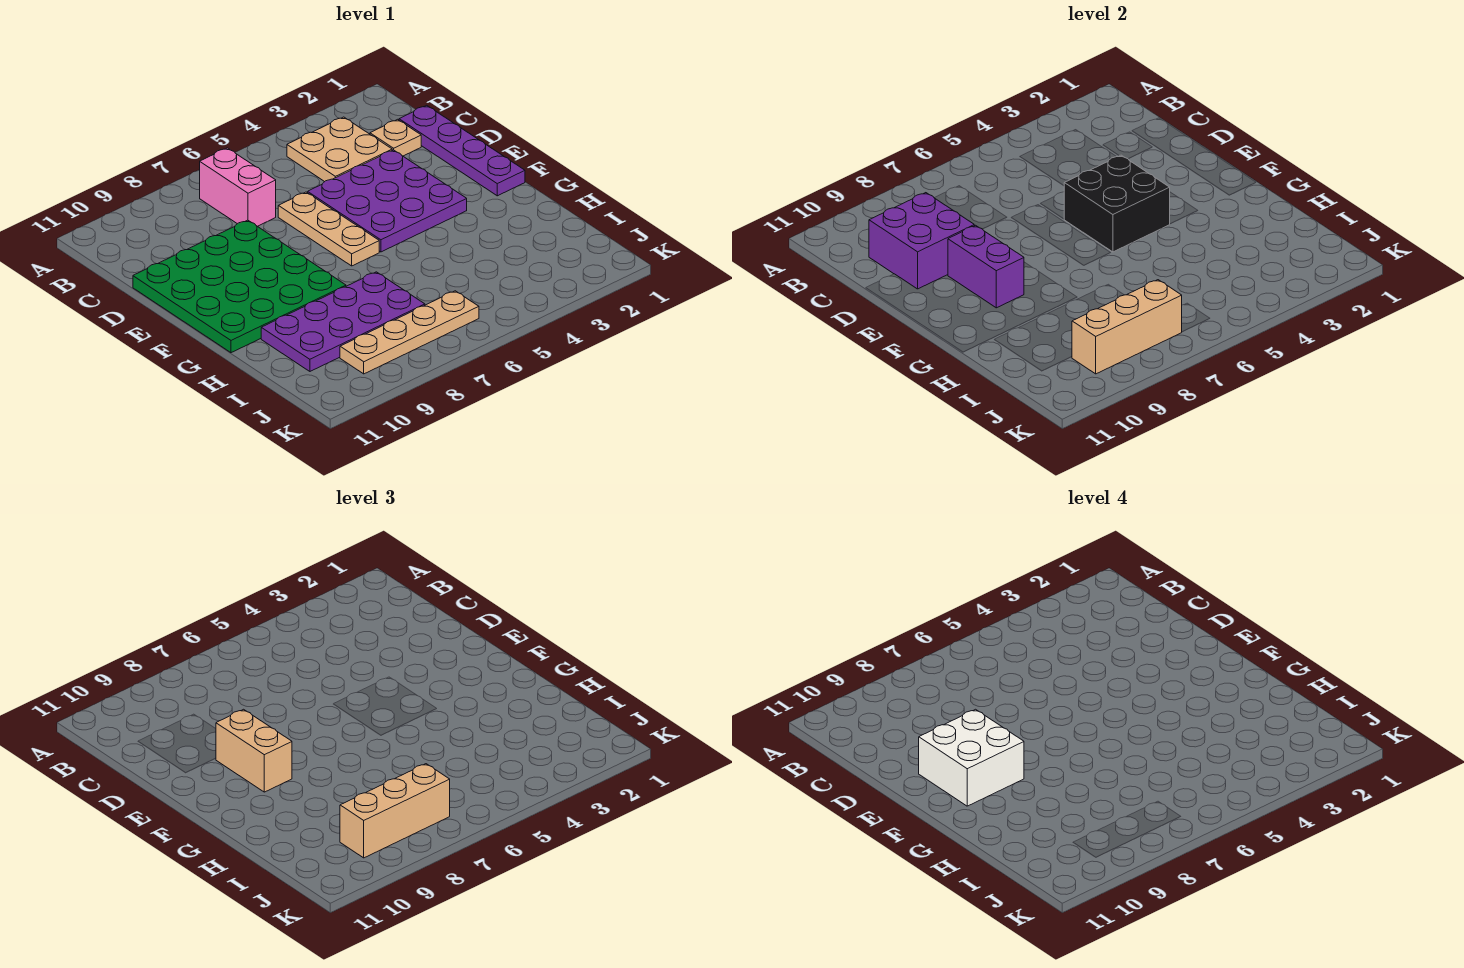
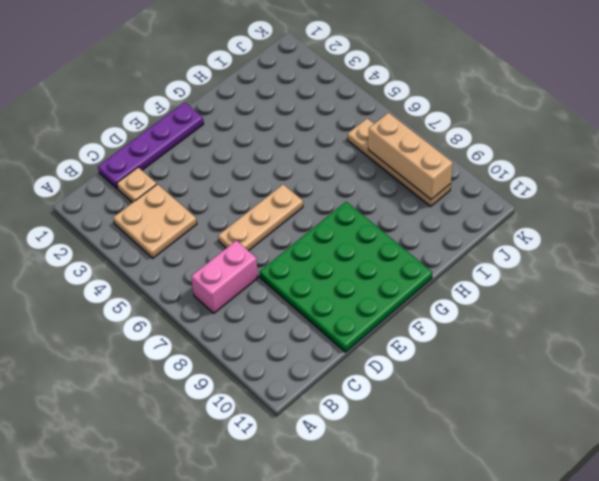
none -> purple plate D3:F5 level 1
none -> purple plate H7:I10 level 1
none -> purple brick C9:D10 level 2

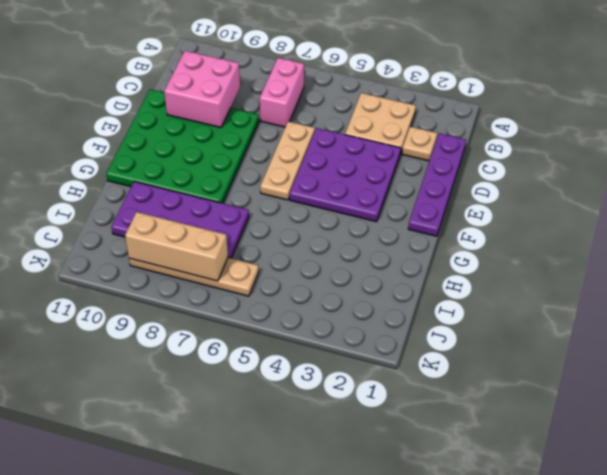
pink brick C9:D10 level 2 -> purple brick C9:D10 level 2
none -> black brick E4:F5 level 2
none -> purple brick E9:F9 level 2
none -> tan brick E9:F9 level 3

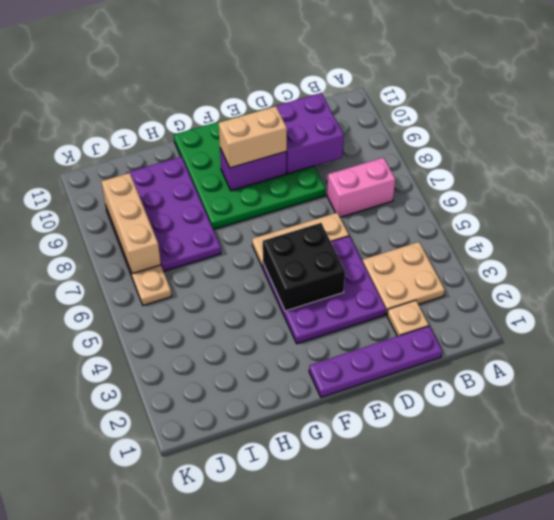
none -> tan brick J7:J9 level 3
none -> white brick E9:F10 level 4

